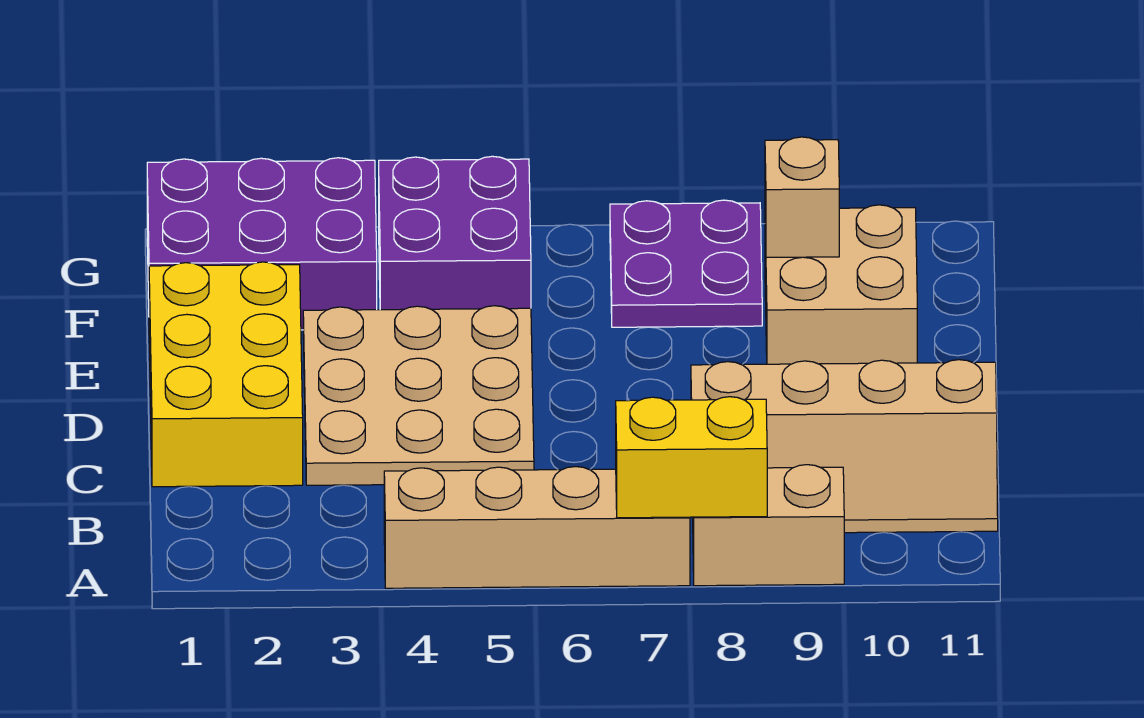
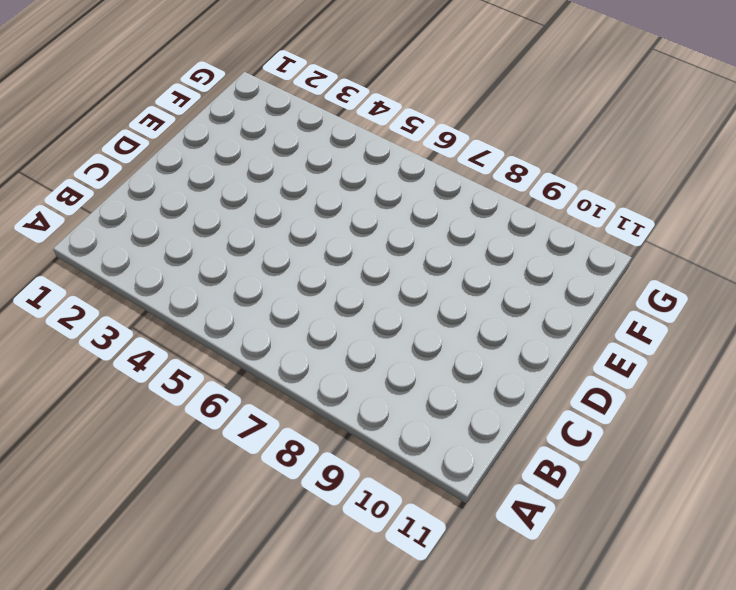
none -> tan brick A4:A7 level 1
none -> tan brick A8:A9 level 1

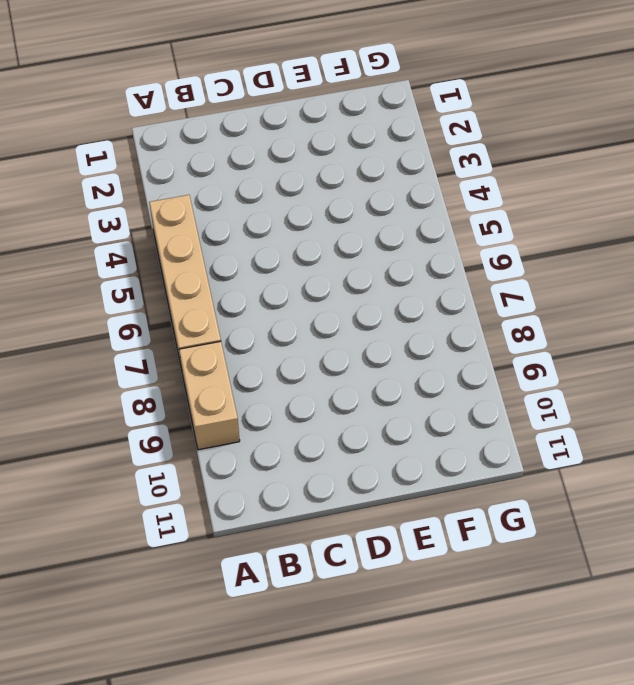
none -> tan slope B8:C11 level 1 top C
none -> yellow brick C1:E2 level 1

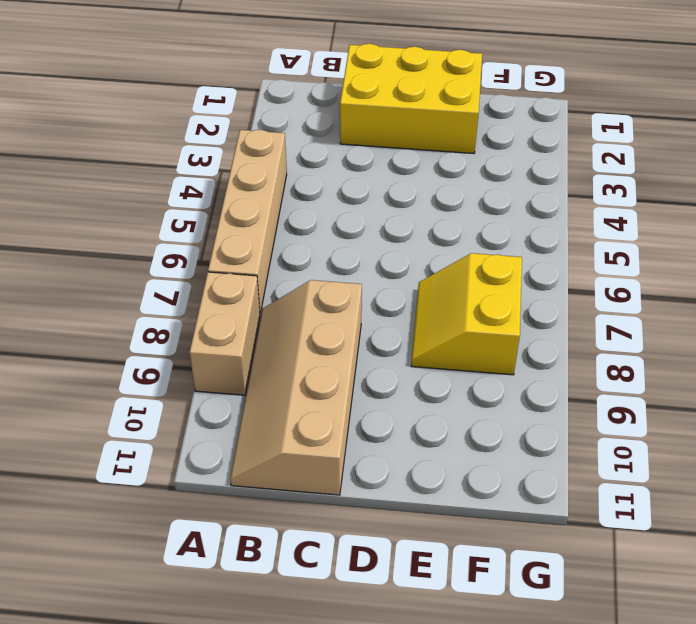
yellow slope E7:F8 level 1 top F -> purple plate F7:G8 level 1
none -> tan plate C3:E5 level 1
none -> tan brick E9:F10 level 1

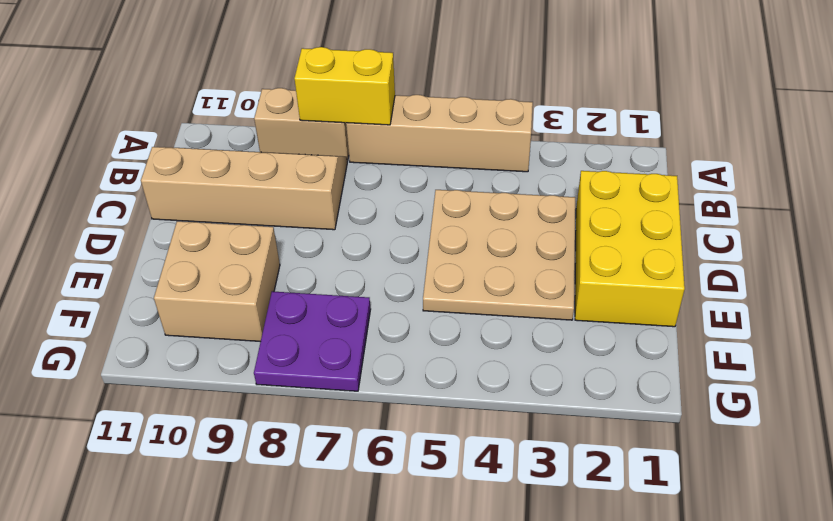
none -> purple brick F1:G3 level 1
none -> purple brick F4:G5 level 1

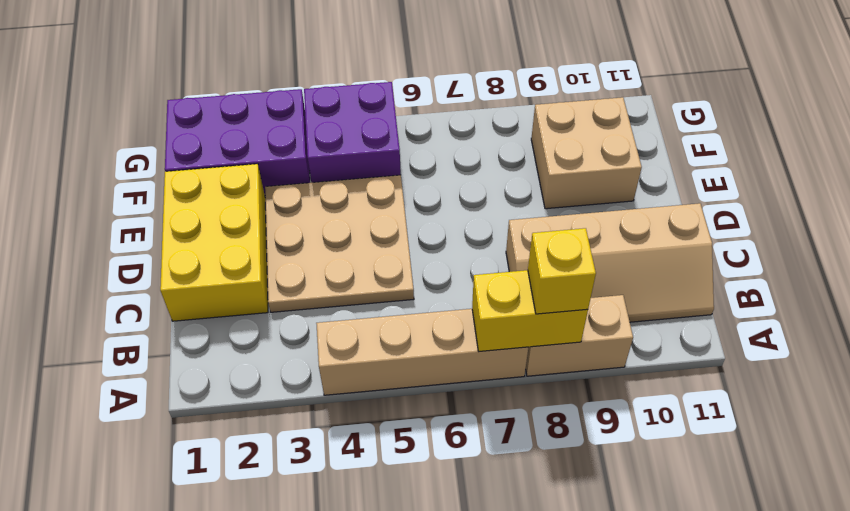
yellow brick A8 level 3 -> none
none -> purple plate F7:G8 level 1
none -> tan brick F9 level 2

